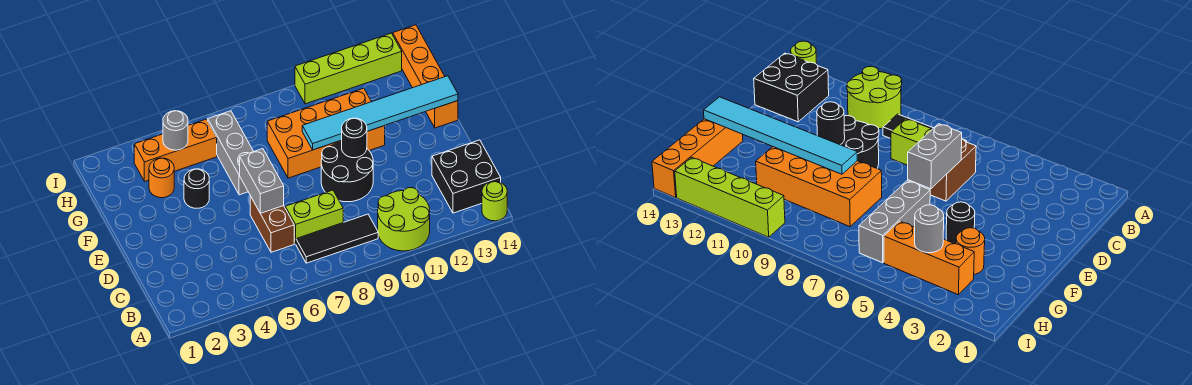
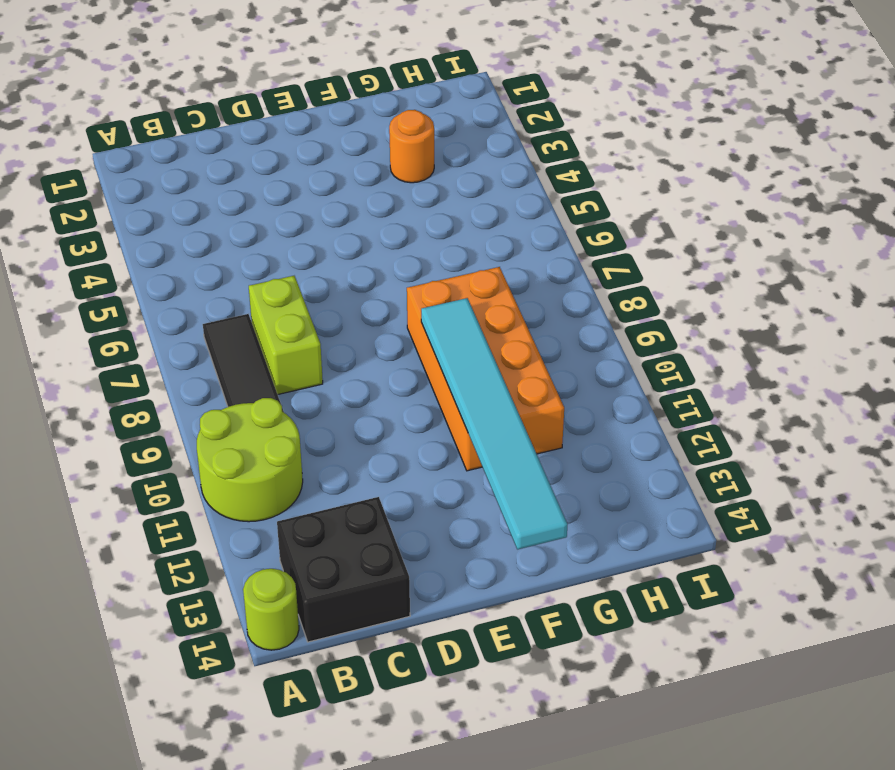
none -> brown brick C6:D6 level 1
none -> black round brick D9:E10 level 1
none -> black round brick F4 level 1

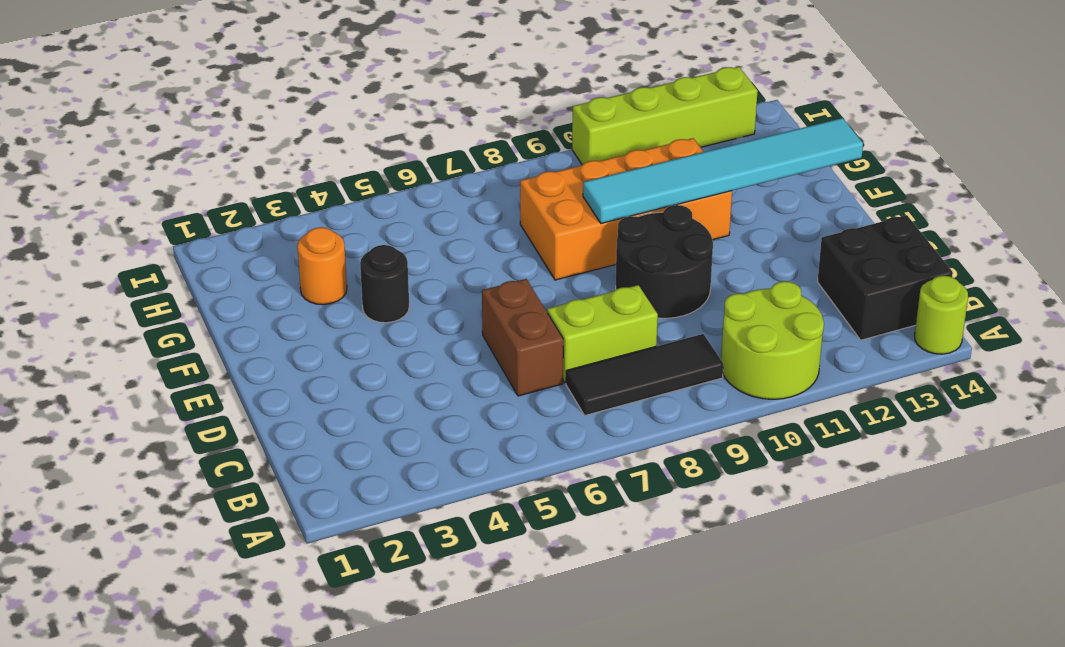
none -> grey brick F6:H6 level 1
none -> orange brick F14:I14 level 1
none -> orange brick H3:H5 level 1

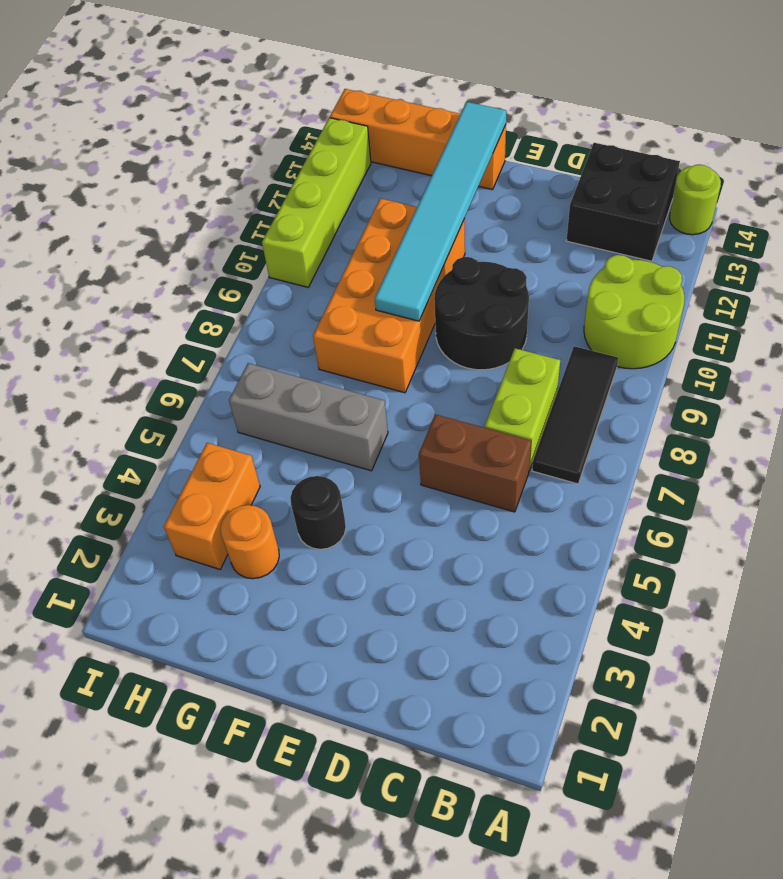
orange brick H3:H4 level 1 -> orange brick H3:H5 level 1
none -> grey brick D6:E6 level 2
none -> black round brick E10 level 2
none -> grey round brick H4 level 2

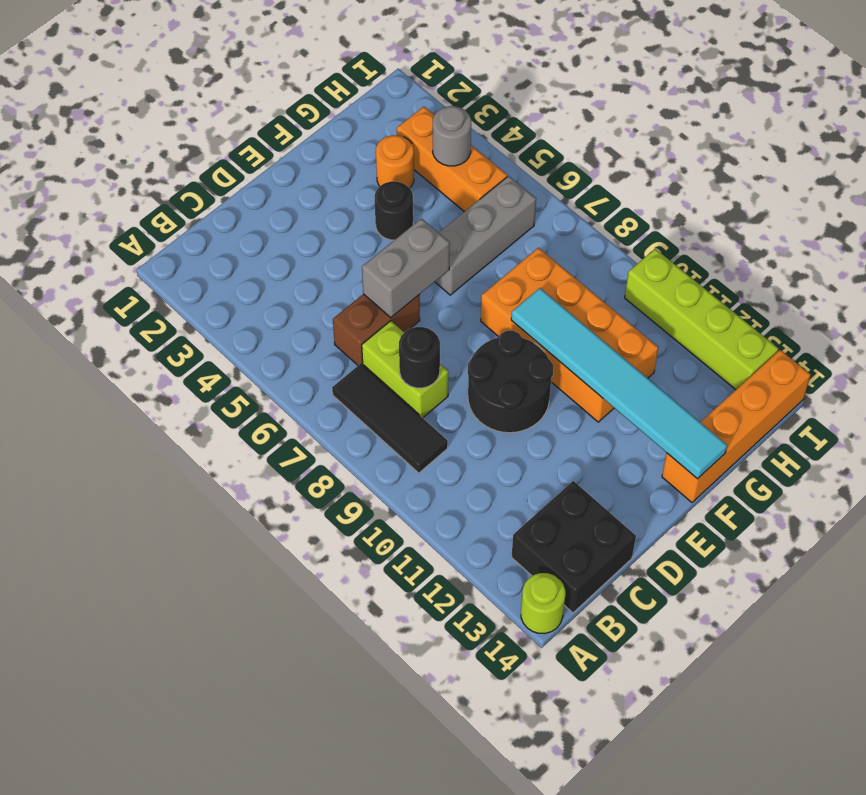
black round brick C8 level 2 -> black round brick E10 level 2
none -> lime round brick A10:B11 level 1

